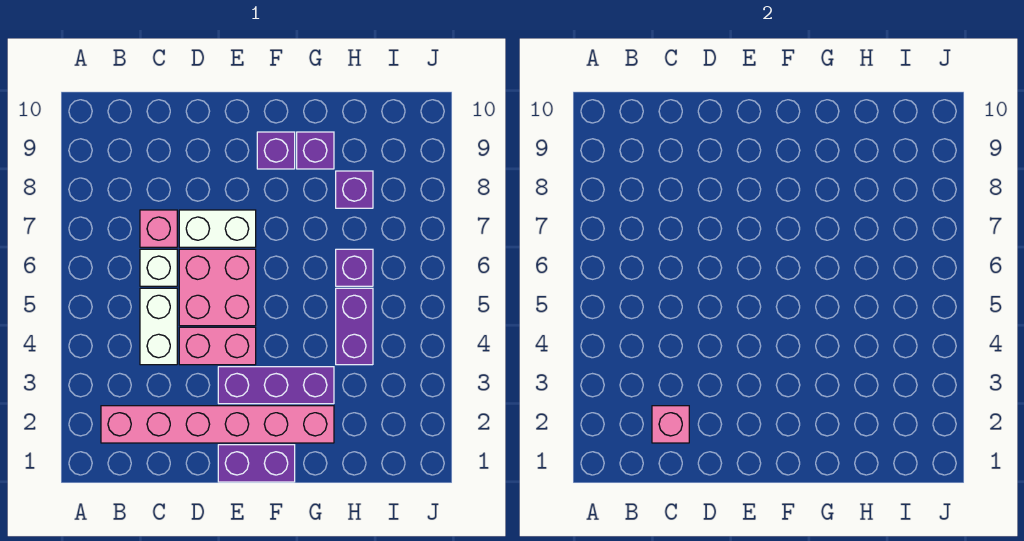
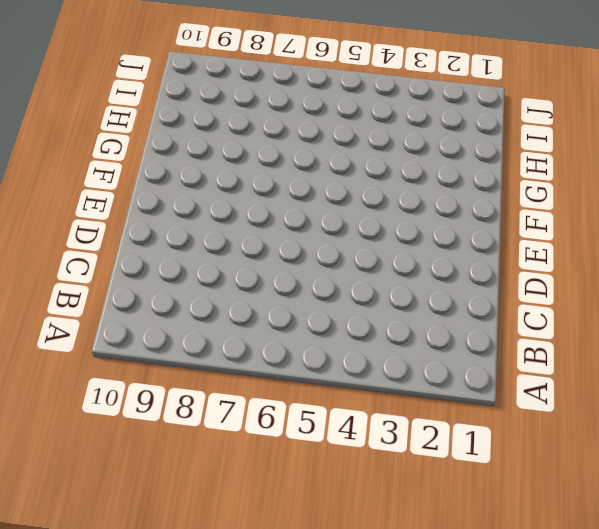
none -> pink brick B2:G2 level 1
none -> white brick C4:C5 level 1
none -> white brick C6 level 1

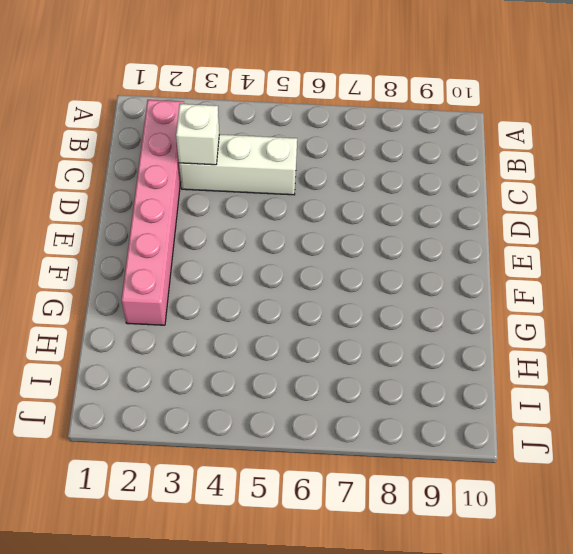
white brick C3:C5 level 1 -> white brick C4:C5 level 1
white brick C3 level 2 -> white brick C6 level 1
none -> pink brick C7 level 1
none -> pink brick D4:E4 level 1
none -> pink brick D5:E6 level 1

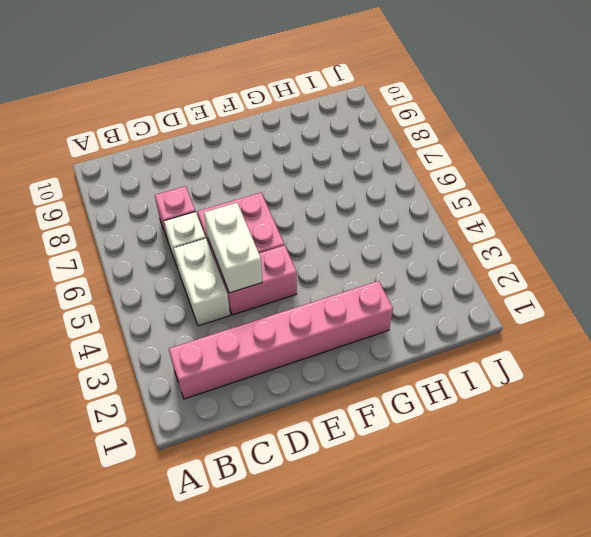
white brick D4:D5 level 2 -> white brick D7:E7 level 1
none -> purple brick E1:F1 level 1
none -> purple brick E3:G3 level 1
none -> purple brick F9 level 1

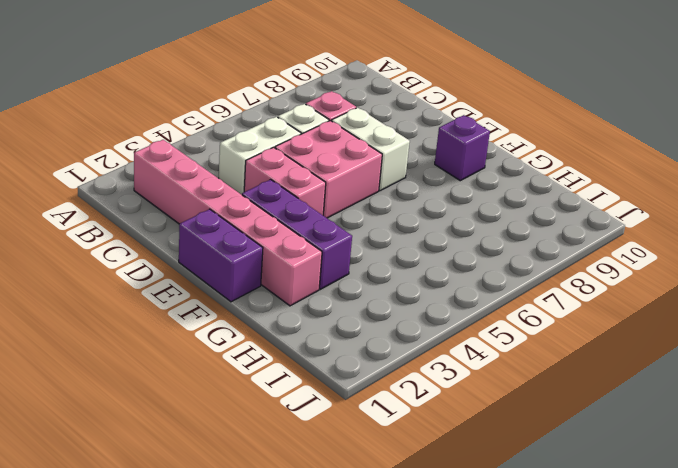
none -> purple brick G9 level 1
none -> purple brick H4:H5 level 1
none -> purple brick H6 level 1

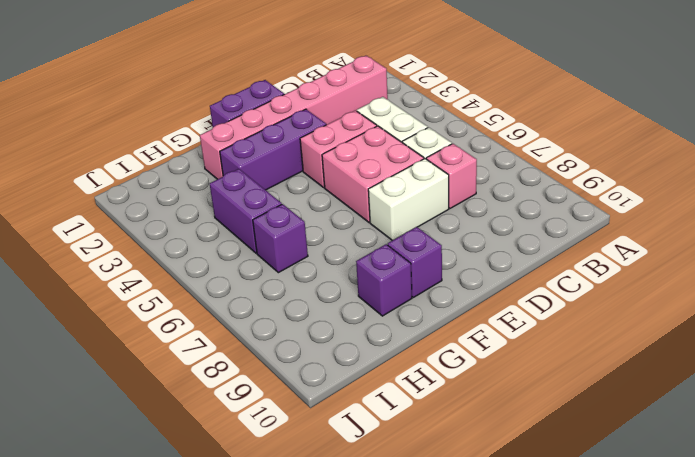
none -> purple brick H8 level 1
none -> pink brick C2 level 2

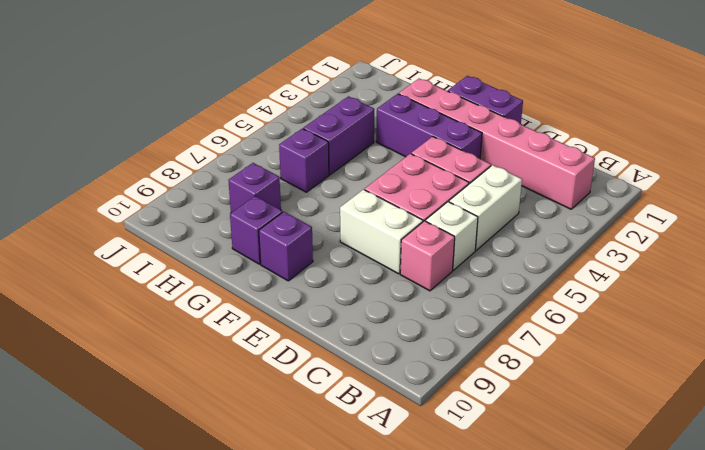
none -> pink brick C2 level 2

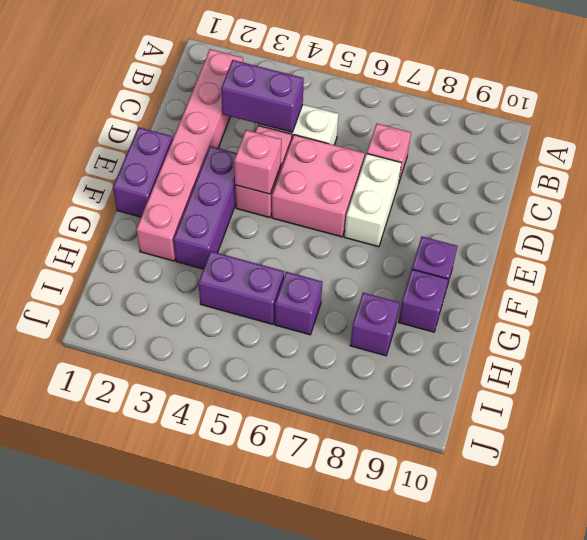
purple brick C3:C4 level 2 -> none
pink brick E4 level 2 -> pink brick C2 level 2
none -> white brick C6 level 1

